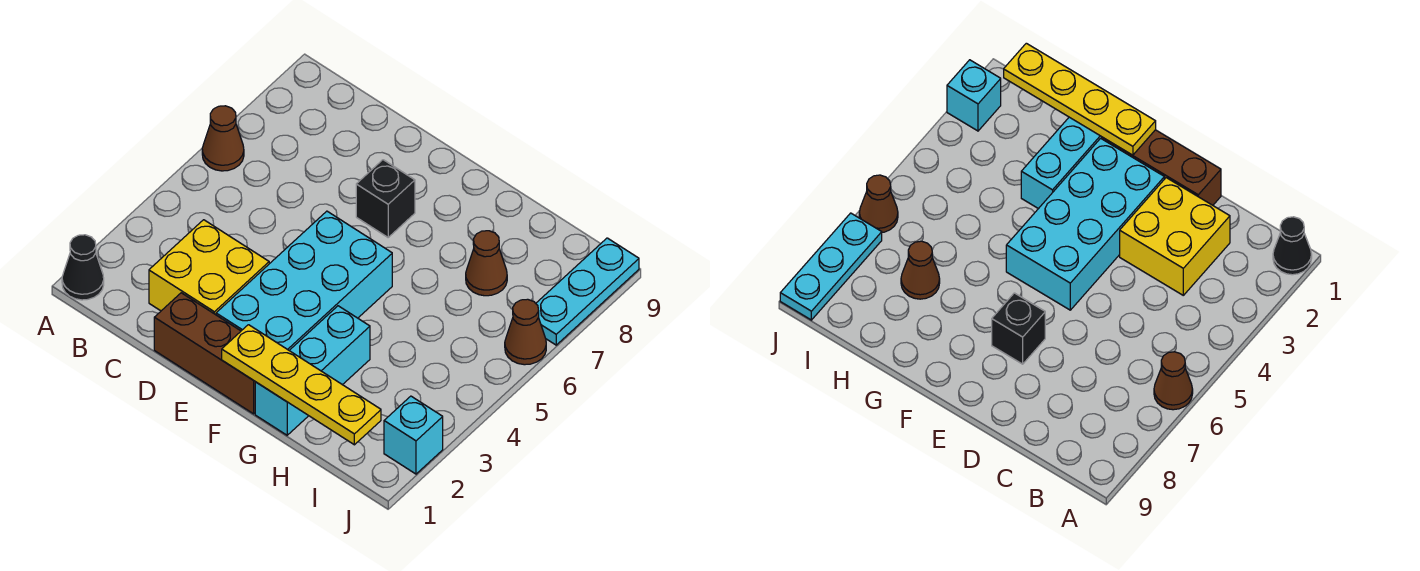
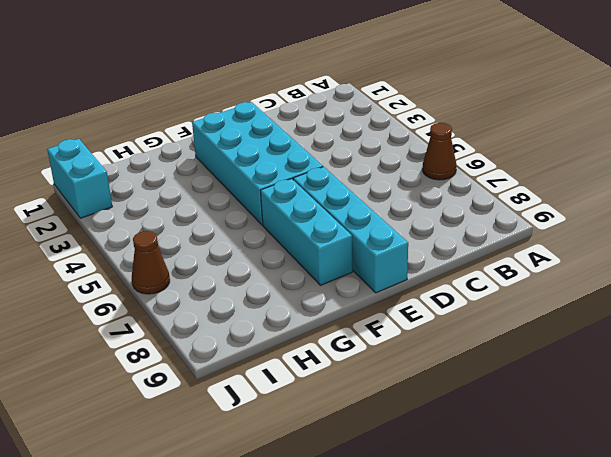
cyan brick E6:E9 level 1 -> black brick E7 level 1
cyan brick F6:F8 level 1 -> cyan brick G1:G3 level 1
cyan brick J1:J2 level 1 -> cyan brick J2 level 1
none -> black cone A1 level 1
none -> yellow brick C2:D3 level 1
none -> brown brick D1:F1 level 1

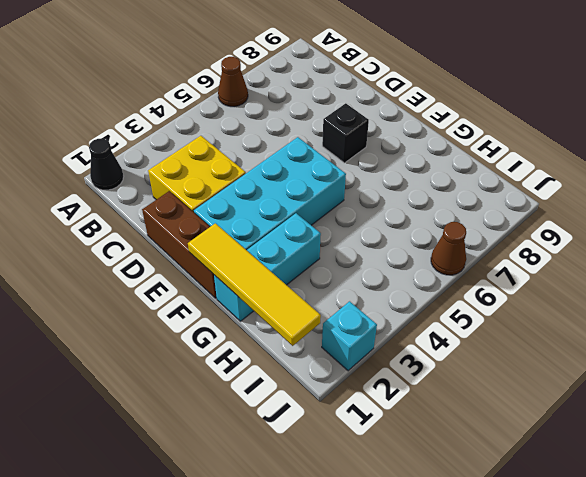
yellow tile F1:I1 level 2 -> yellow plate F1:I1 level 2
none -> brown cone H7 level 1
none -> cyan plate J7:J9 level 1

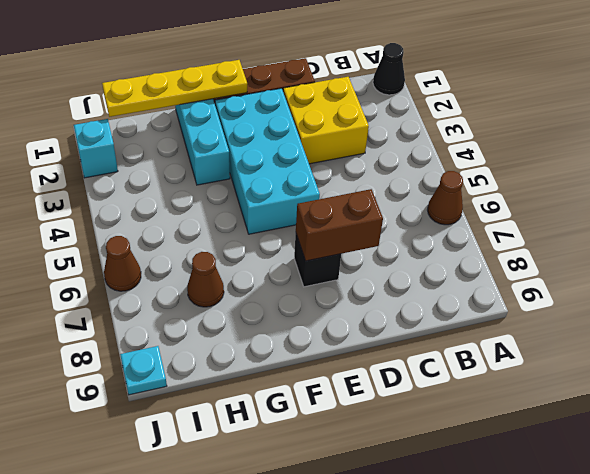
brown brick D7:E7 level 2 -> none
cyan plate J9 level 1 -> cyan plate J7:J9 level 1

